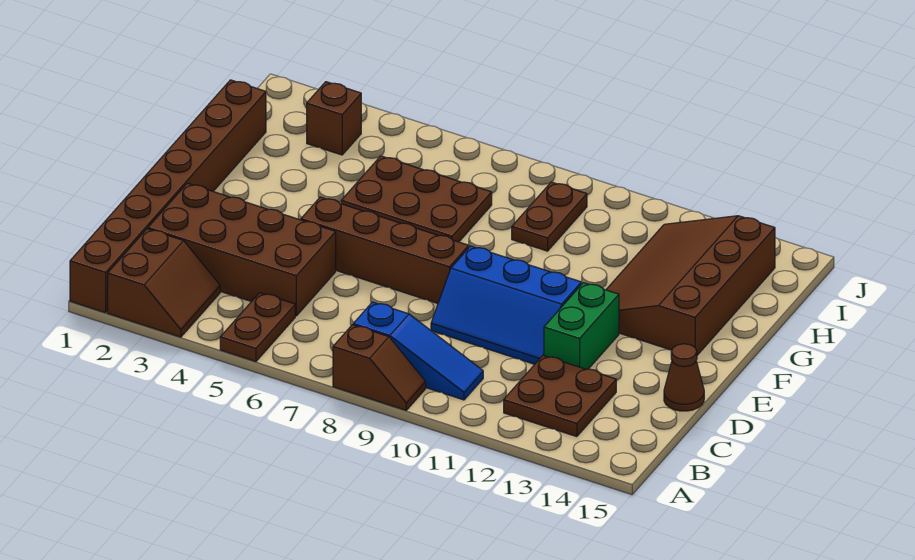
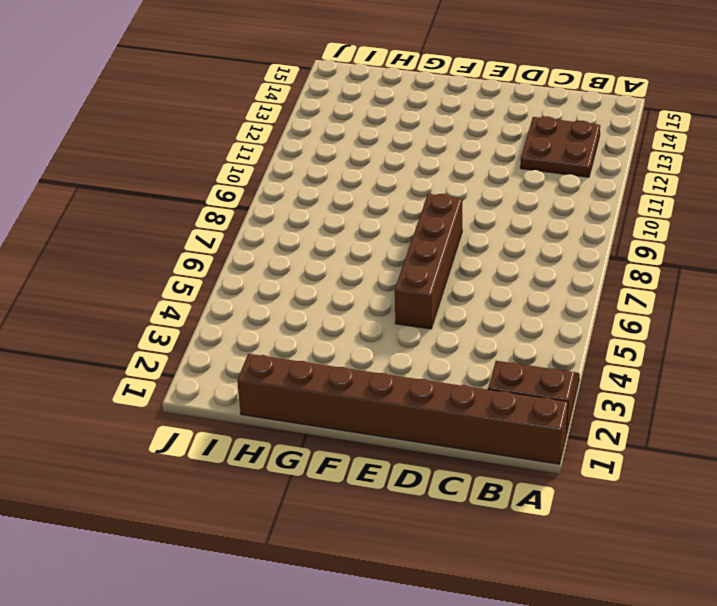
none -> brown plate A5:B5 level 1
none -> brown slope A8:A9 level 1 top 8
none -> blue slope B8:B10 level 1 top 8

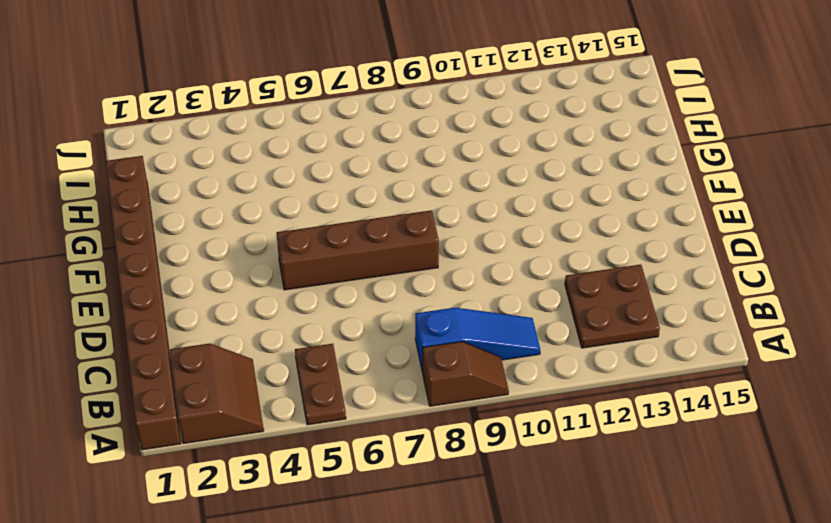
none -> brown brick C2:D5 level 1
none -> blue slope D9:E11 level 1 top E
none -> green brick D12:E12 level 1

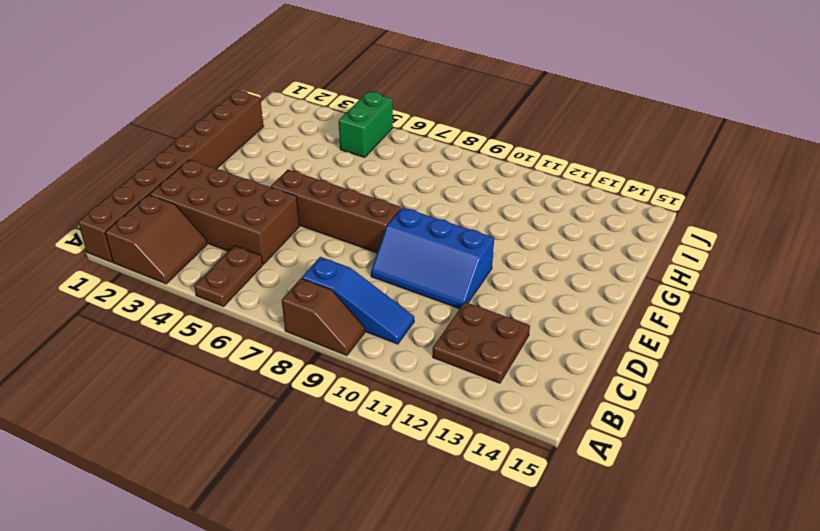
green brick I5:J5 level 1 -> green brick D12:E12 level 1
none -> brown cone D15 level 1
none -> brown slope F12:I14 level 1 top 14
none -> brown plate G5:H7 level 1

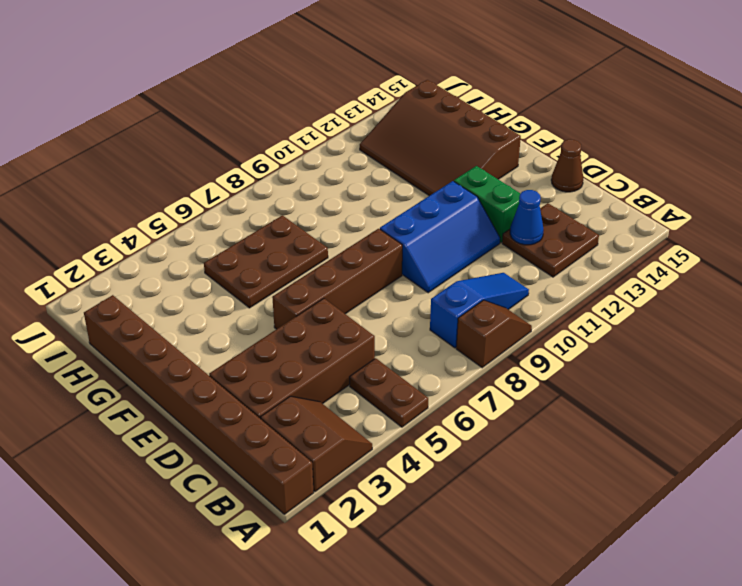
blue cone C12 level 2 -> none
none -> brown plate H9:I9 level 1
none -> brown brick I3 level 1

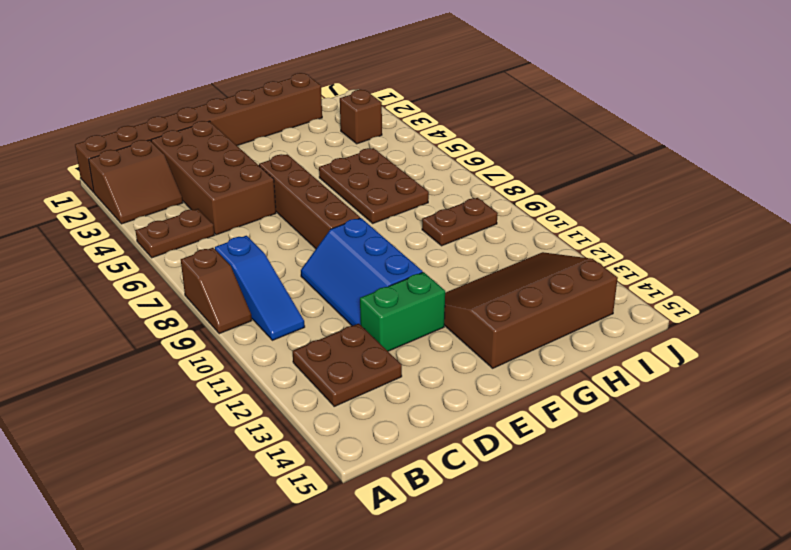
none -> brown cone D15 level 1

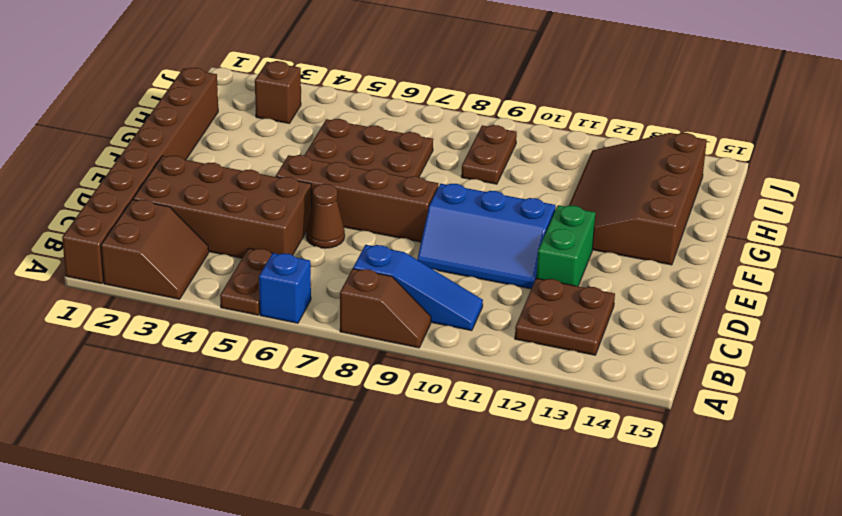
blue brick A6 level 1 -> none
brown cone D6 level 1 -> brown cone D15 level 1

